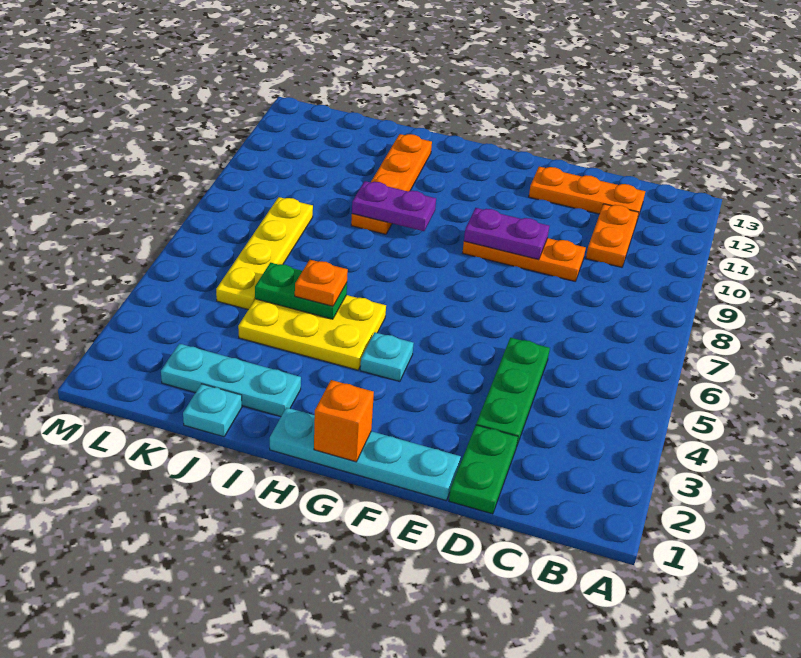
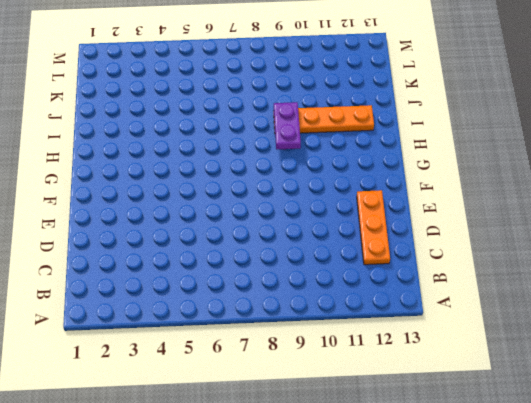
none -> orange plate C10:C11 level 1
none -> green plate D1:D2 level 1
none -> green plate D3:D5 level 1

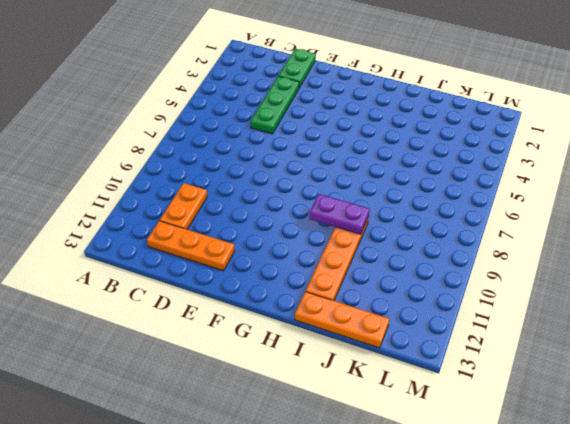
orange plate I13:K13 level 1 -> orange plate D9:F9 level 1
none -> cyan plate E1:H1 level 1
none -> cyan plate G4 level 1
none -> yellow plate H4:J5 level 1

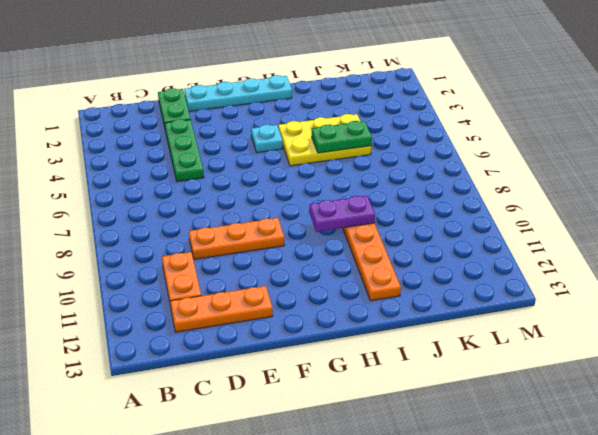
none -> cyan plate I2:K2 level 1
none -> cyan plate J1 level 1
none -> yellow plate K5:K8 level 1

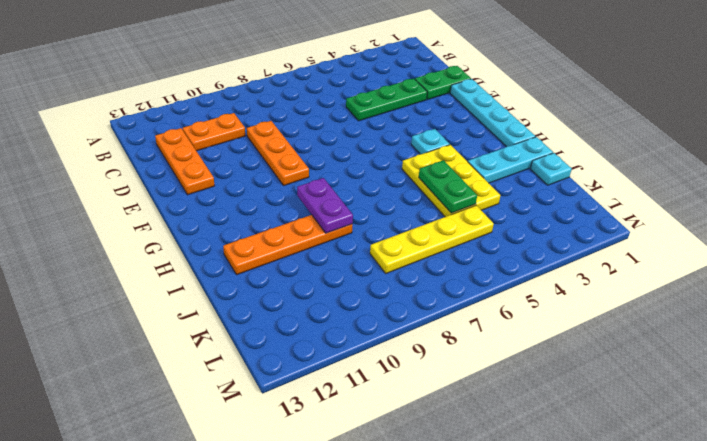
cyan plate I1:I3 level 1 -> cyan plate I2:K2 level 1
none -> purple plate E9:F9 level 2
none -> orange brick G1 level 2
none -> orange plate I5 level 3

